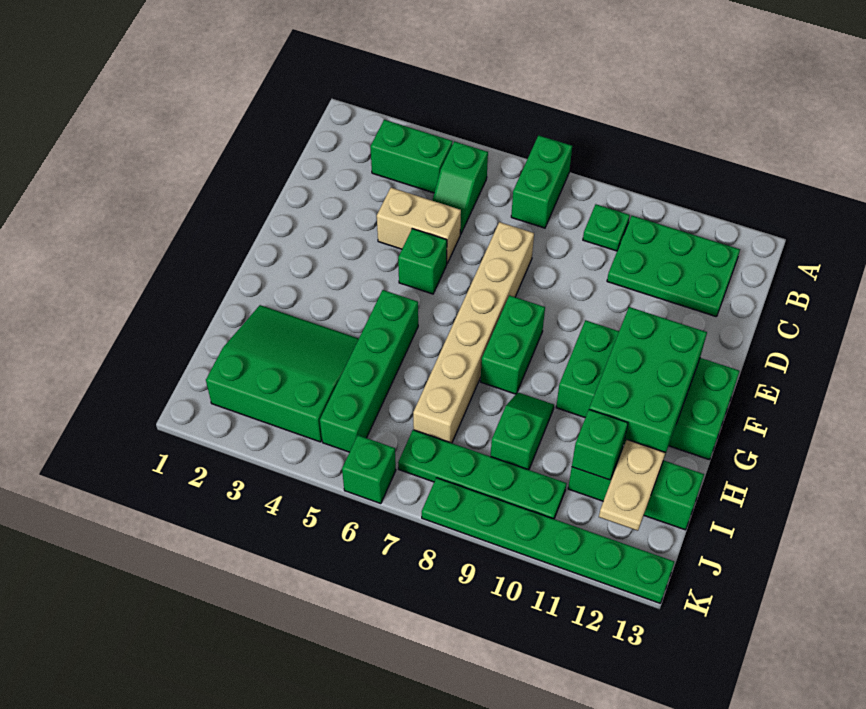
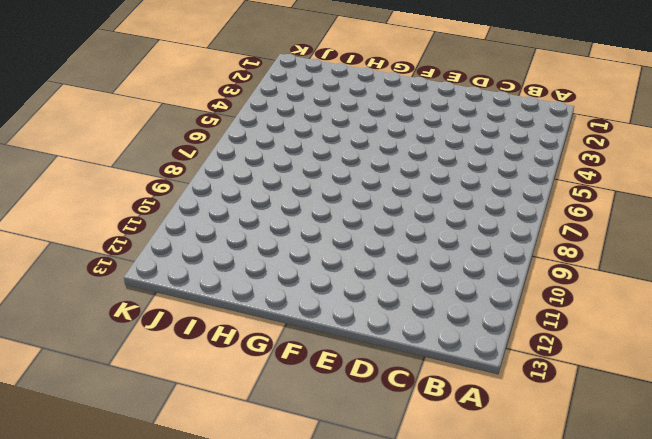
none -> green brick A7:B7 level 1
none -> green brick B3:B4 level 1
none -> green slope B5:C5 level 1 top B

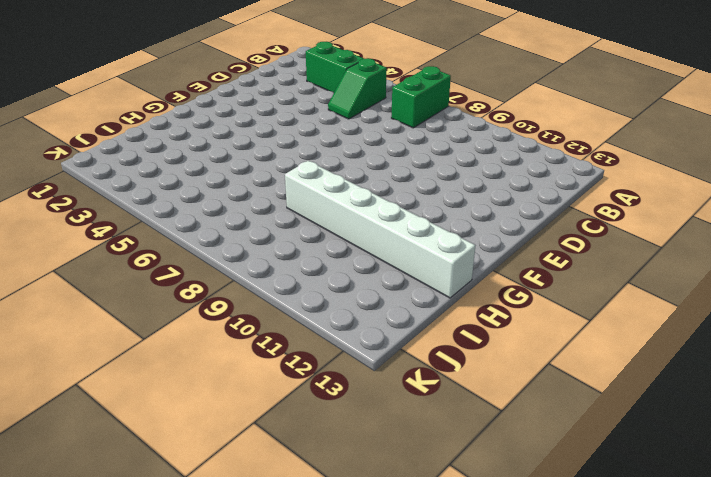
white brick H8:H13 level 1 -> green slope H9:I9 level 1 top I
none -> green plate B9 level 1
none -> green plate B10:C12 level 1
none -> tan brick D4:D5 level 1

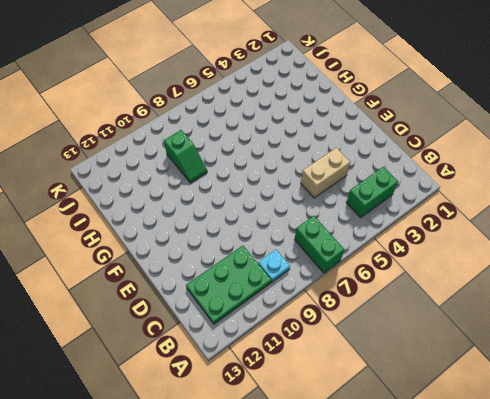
cyan plate B9 level 1 -> green plate B9 level 1
none -> green slope B5:C5 level 1 top B
none -> tan brick D7:I7 level 1
none -> green brick E5 level 1

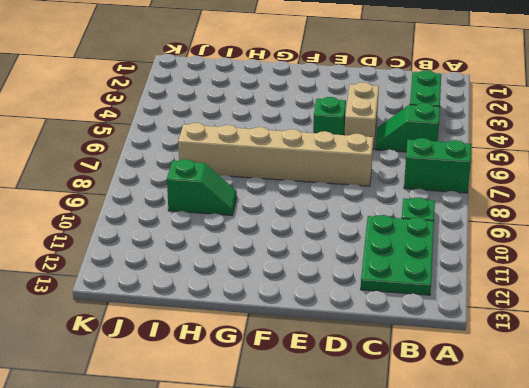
none -> green brick F8:G8 level 1
none -> green brick F10:G13 level 1
none -> green brick G5:J5 level 1

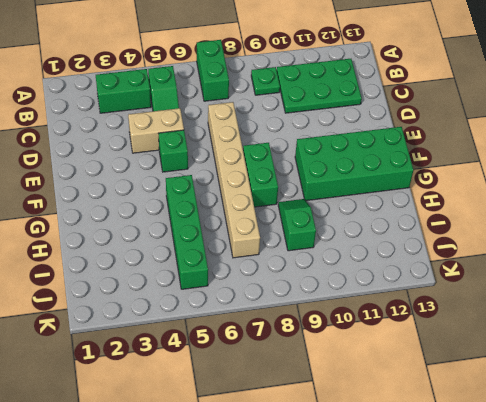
none -> green slope H2:J4 level 1 top J
none -> green brick I11:I13 level 1
none -> green plate J7:J10 level 1

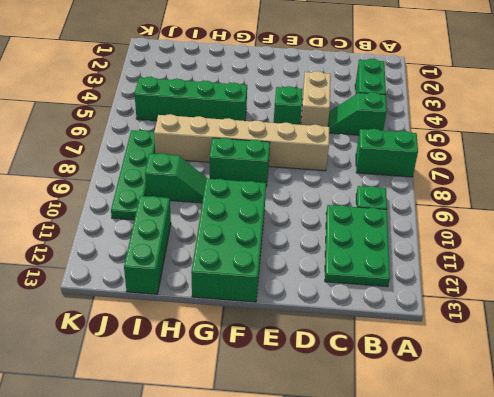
none -> green slope H2:J4 level 1 top J
none -> green brick K6 level 1
none -> green plate K8:K13 level 1

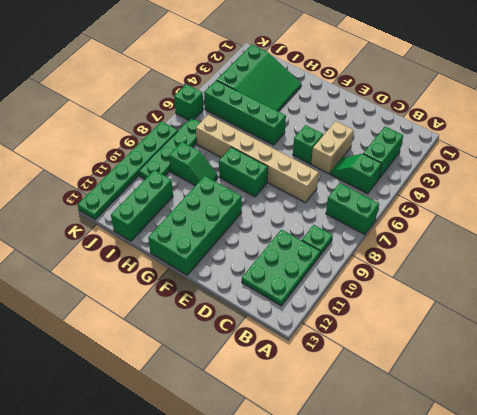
none -> green brick F11:H12 level 2
none -> green brick I11 level 2
none -> tan plate I12:J12 level 2

